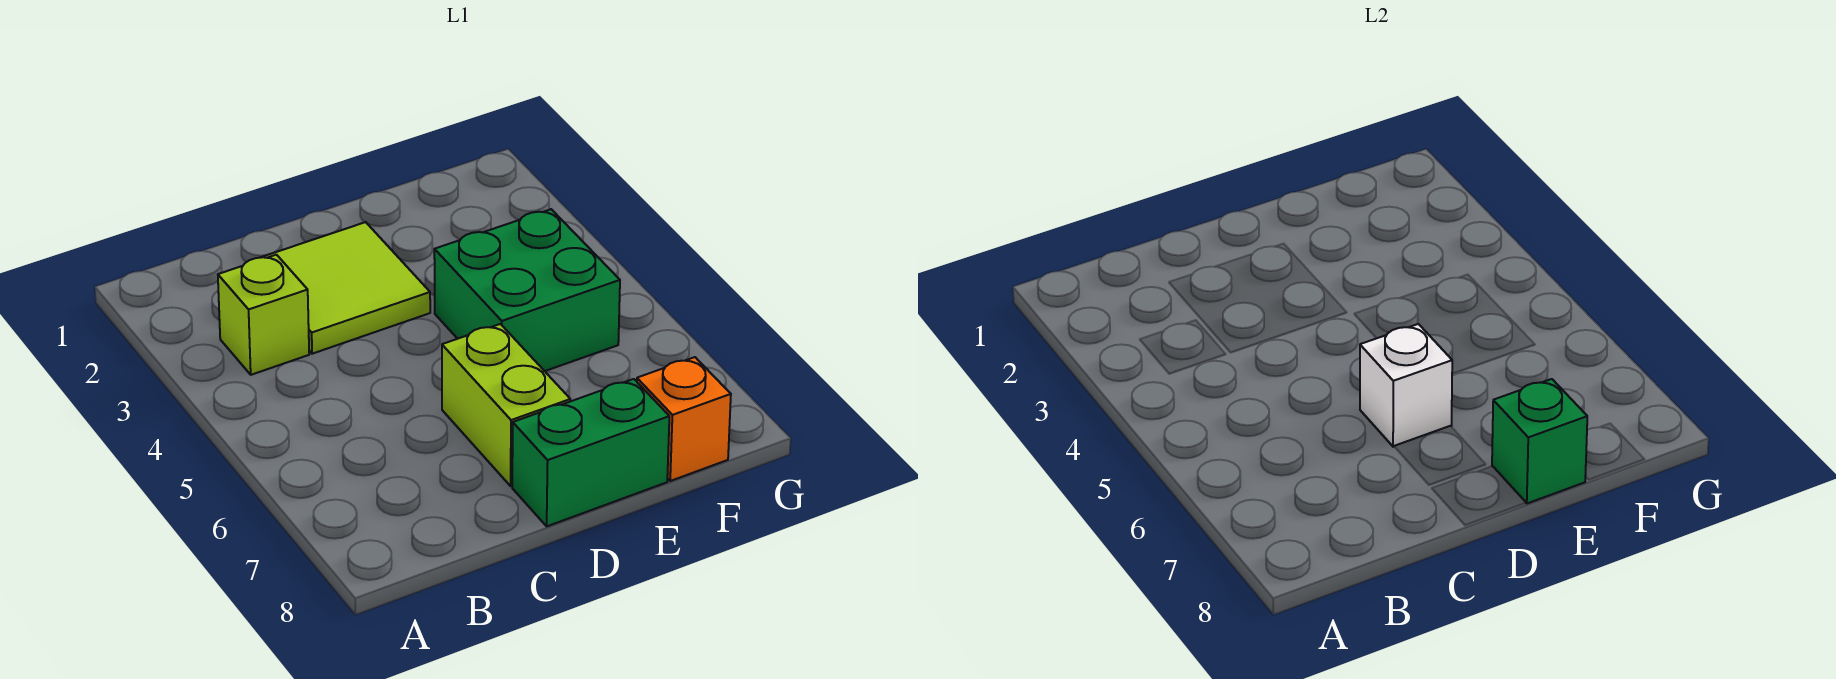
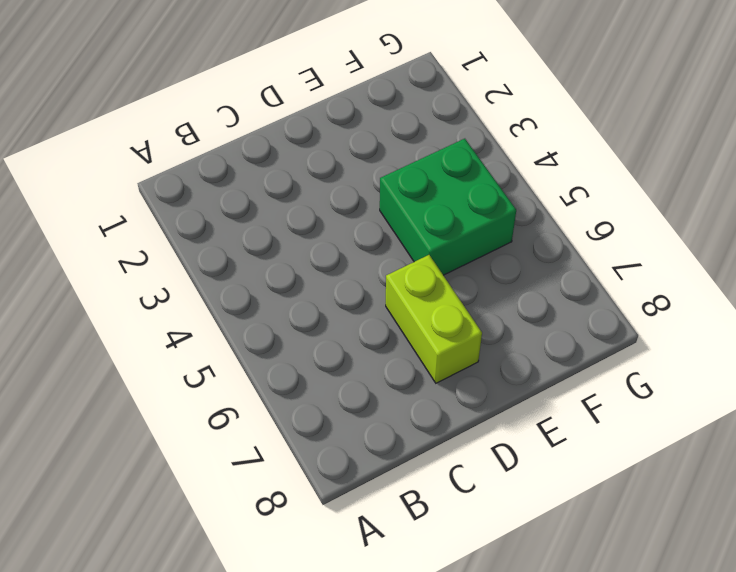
none -> lime brick B3 level 1
none -> lime tile C2:D3 level 1

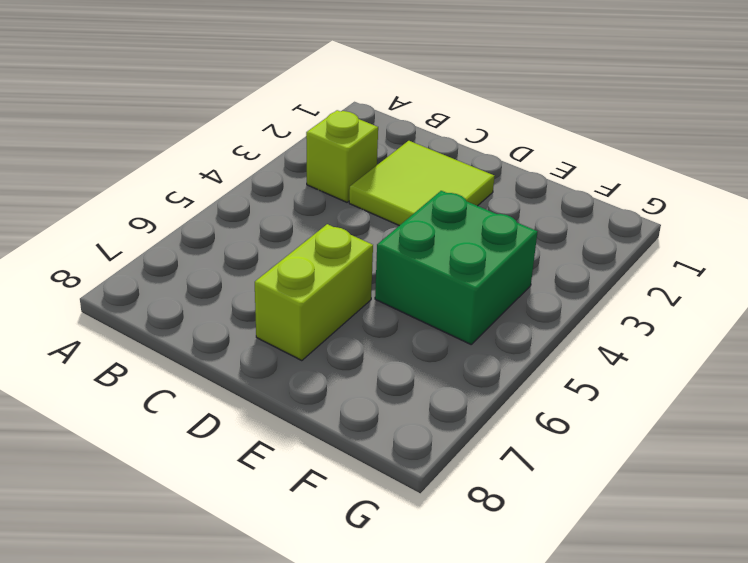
none -> green brick D8:E8 level 1
none -> orange brick F8 level 1

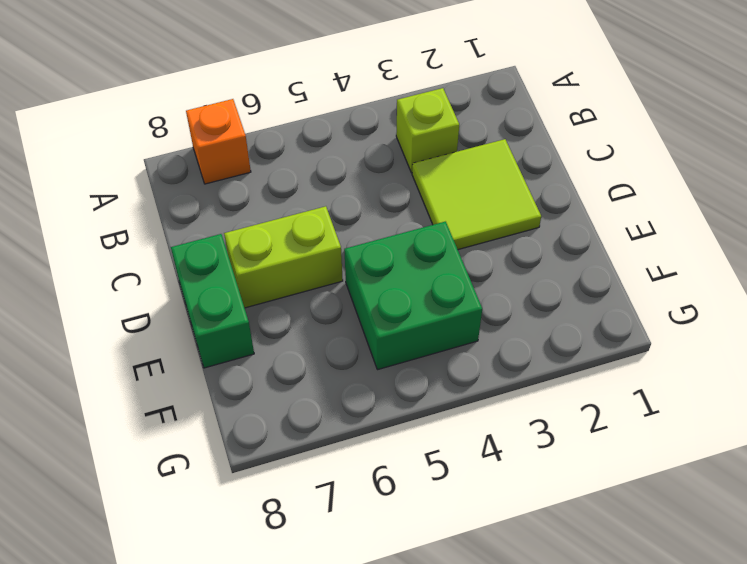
orange brick A7 level 1 -> orange brick F8 level 1
none -> white brick D6 level 2
none -> green brick E8 level 2

